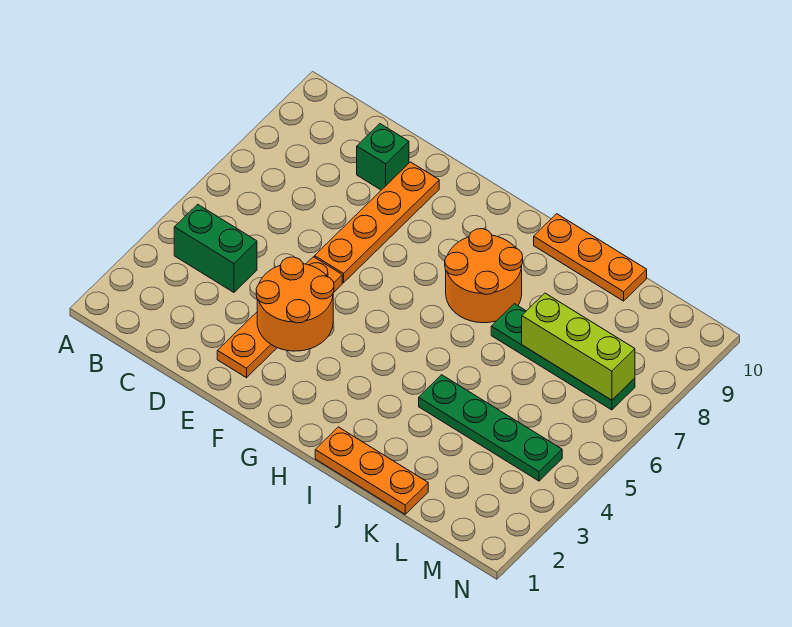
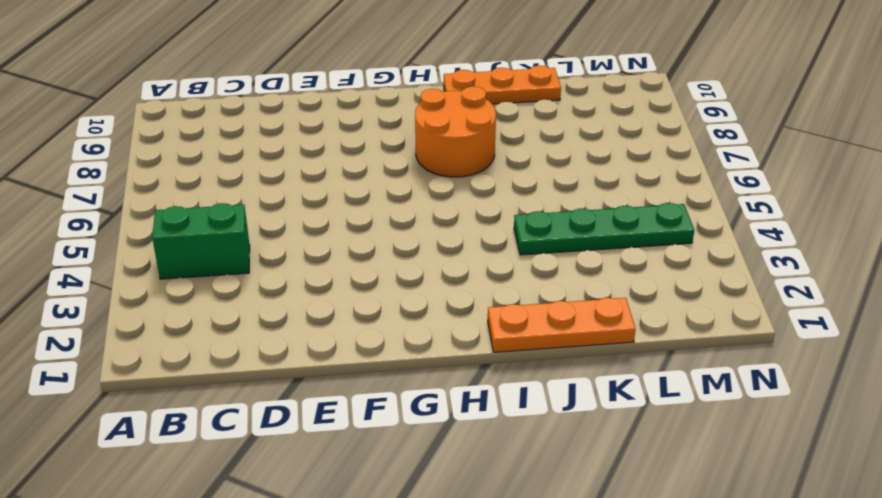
none -> green brick D9 level 1
none -> orange plate E2:E5 level 1

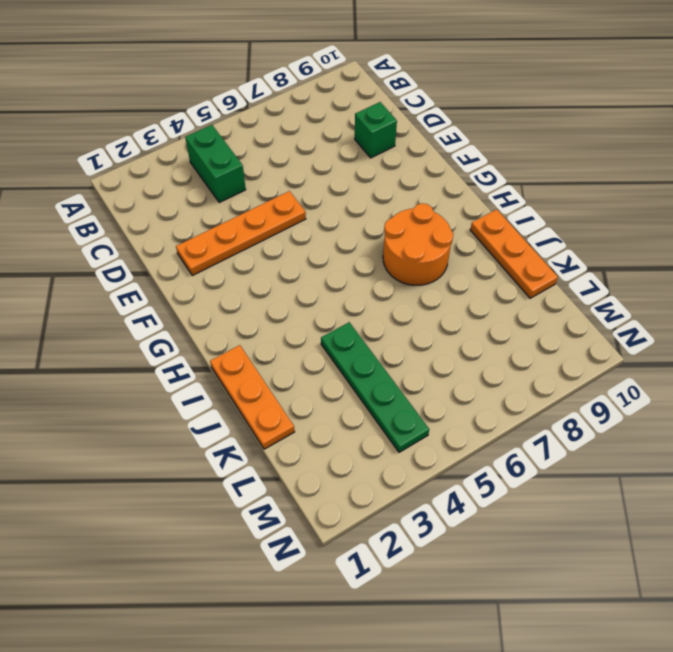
none -> orange plate E6:E9 level 1
none -> green plate J7:M7 level 1

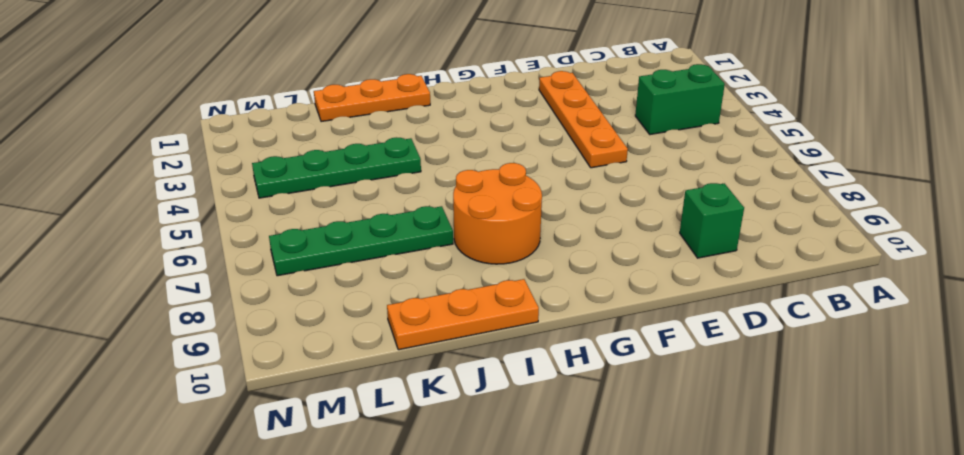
none -> orange plate E6:E9 level 1
none -> orange round brick E3:F4 level 2

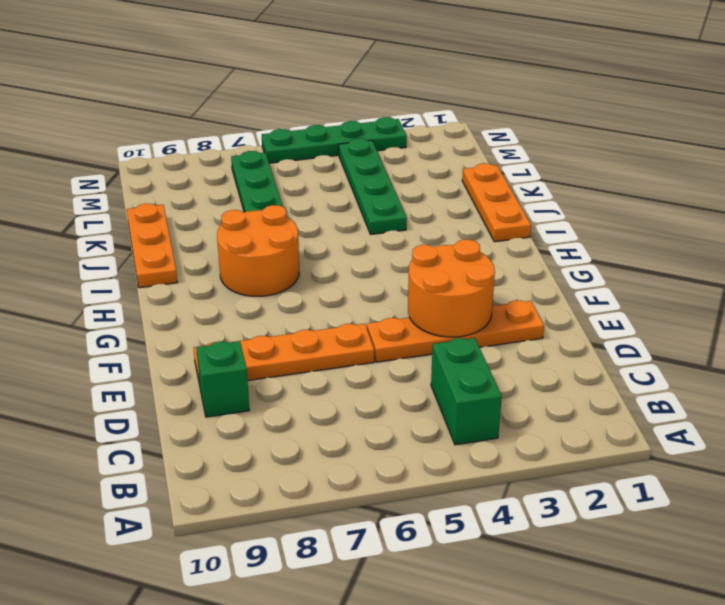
green plate N3:N6 level 1 -> none
none -> lime brick K7:M7 level 2

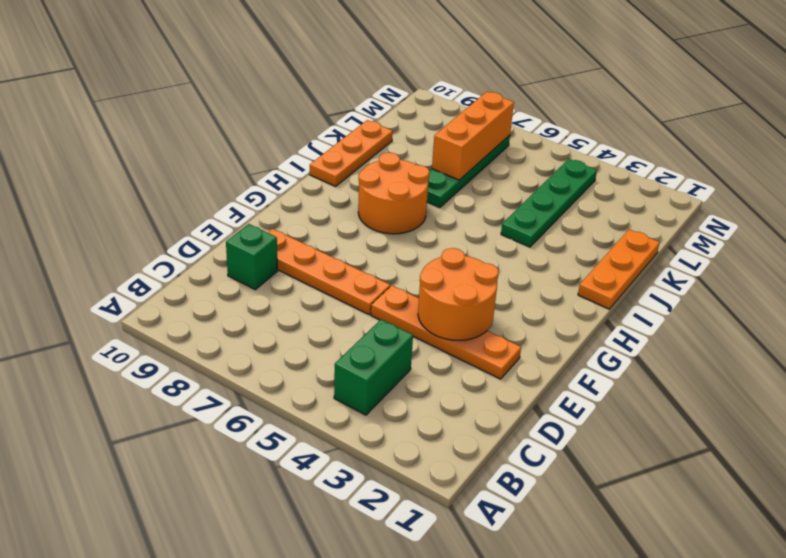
orange brick K7:M7 level 2 -> lime brick K7:M7 level 2

